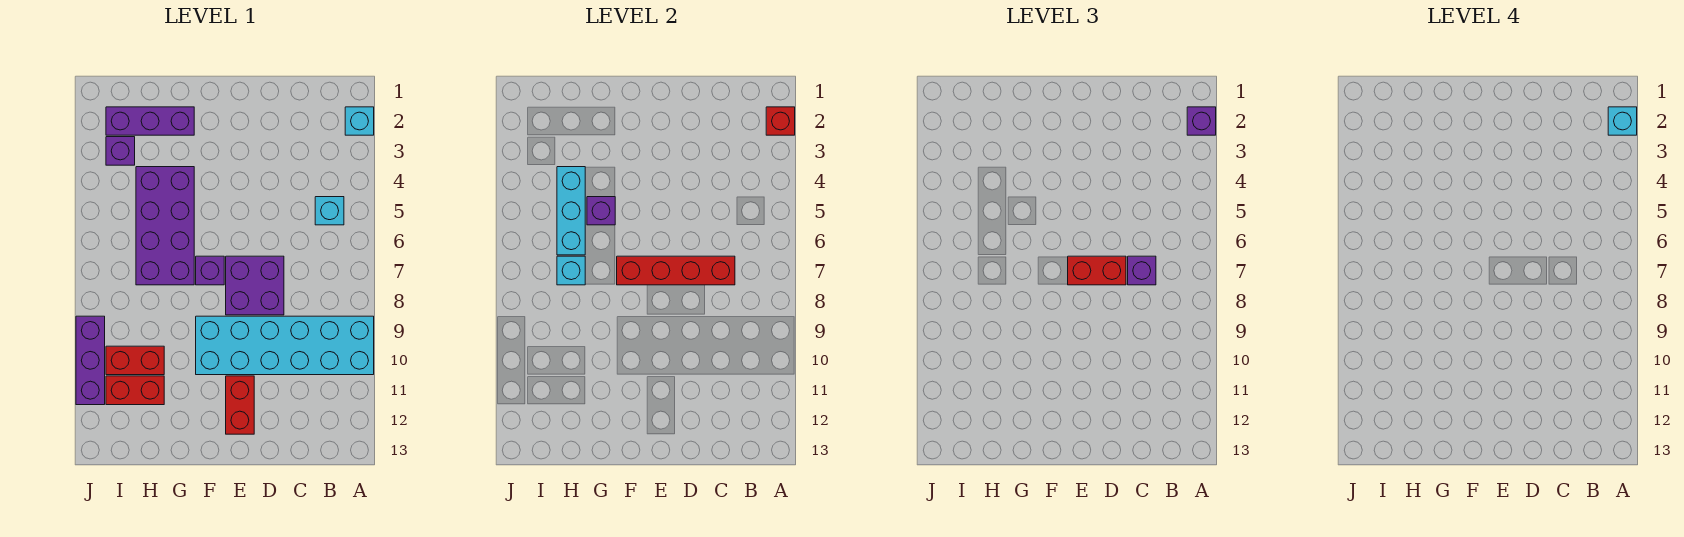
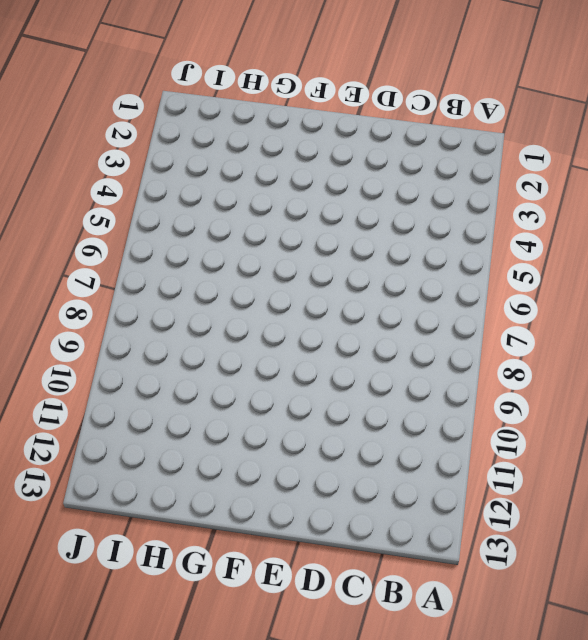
none -> cyan brick A2 level 1
none -> cyan brick A9:F10 level 1
none -> cyan brick B5 level 1

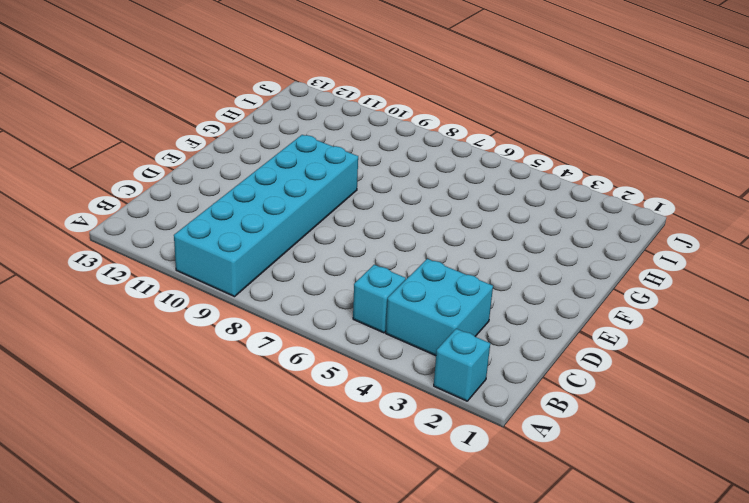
cyan brick B3:C4 level 1 -> none
none -> purple brick D7:E8 level 1
none -> red brick E11:E12 level 1
none -> purple brick F7 level 1

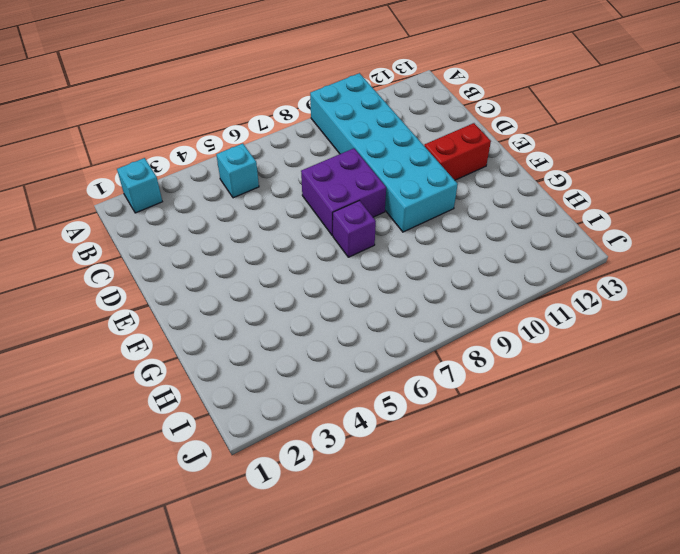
none -> purple brick G2:I2 level 1
none -> purple brick G4:H7 level 1
none -> red brick H10:I10 level 1

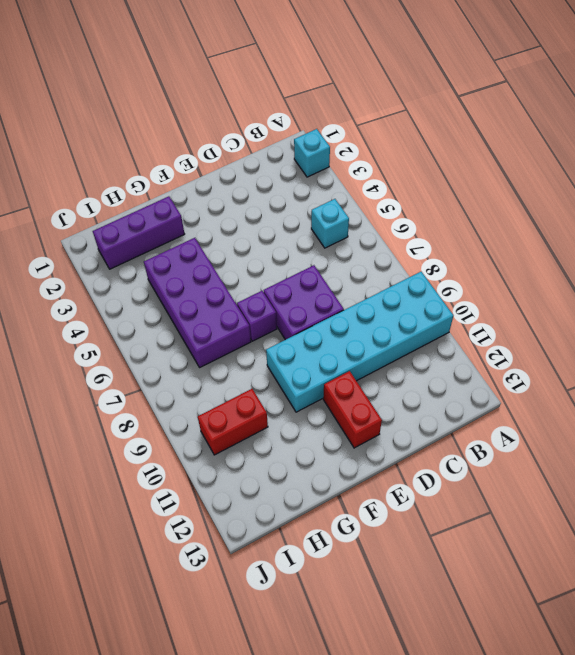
none -> red brick H11:I11 level 1
none -> purple brick I3 level 1
none -> purple brick J9:J11 level 1

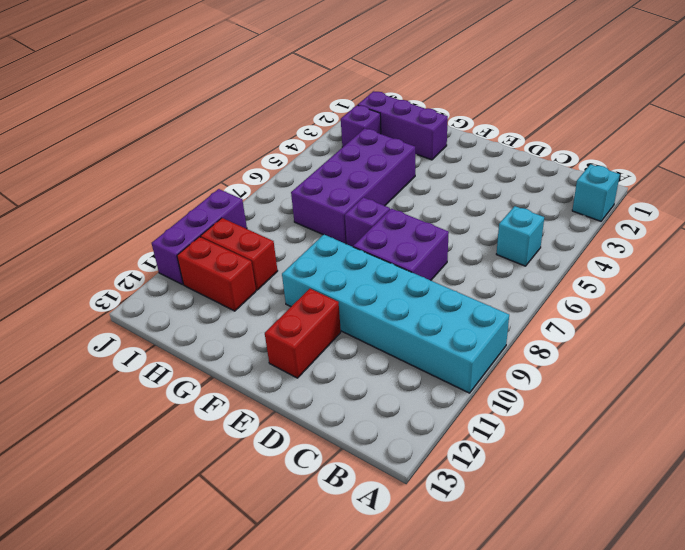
none -> red brick A2 level 2
none -> red brick C7:F7 level 2
none -> purple brick G5 level 2

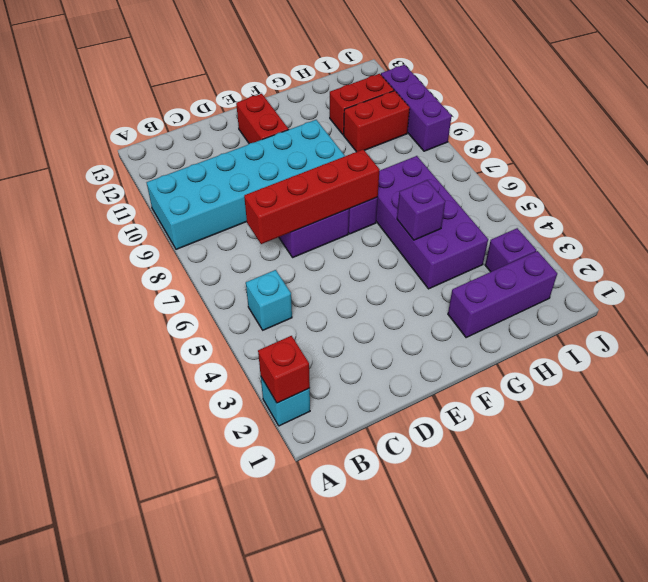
none -> cyan brick H4:H6 level 2
none -> cyan brick H7 level 2
none -> purple brick A2 level 3

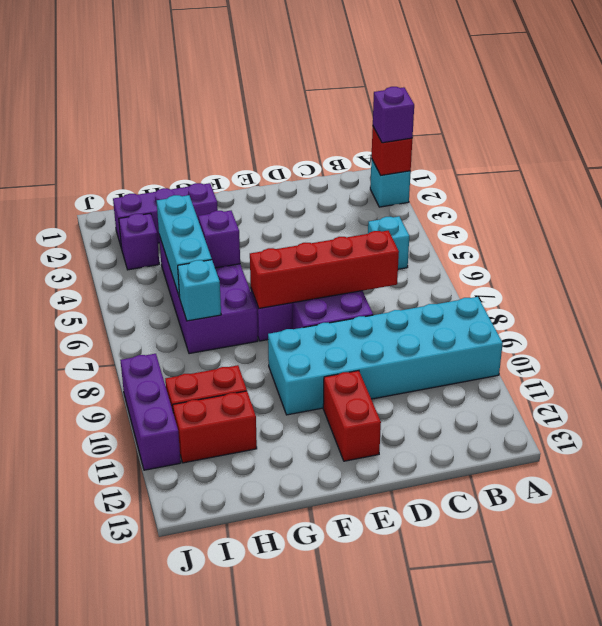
none -> purple brick C7 level 3
none -> red brick D7:E7 level 3
none -> cyan brick A2 level 4

